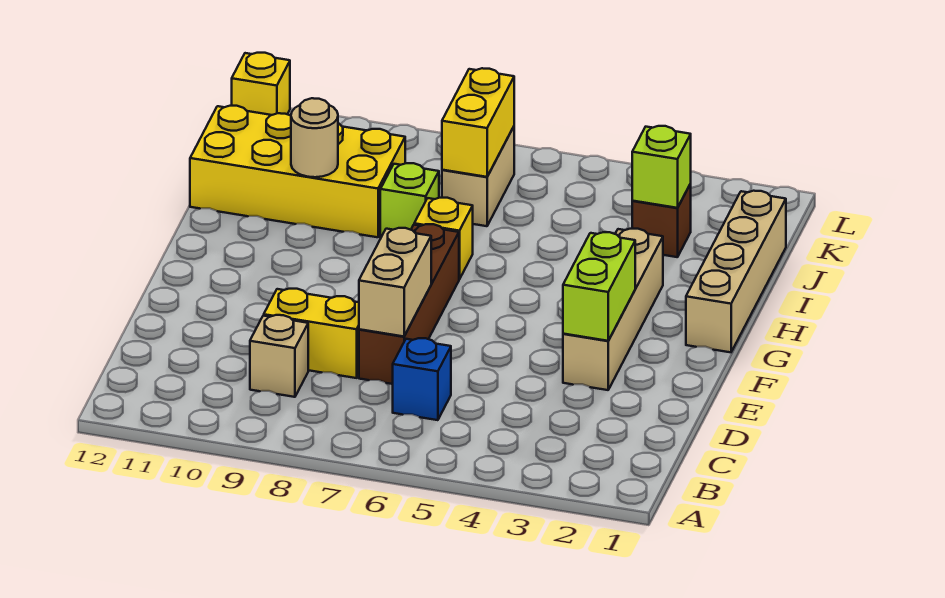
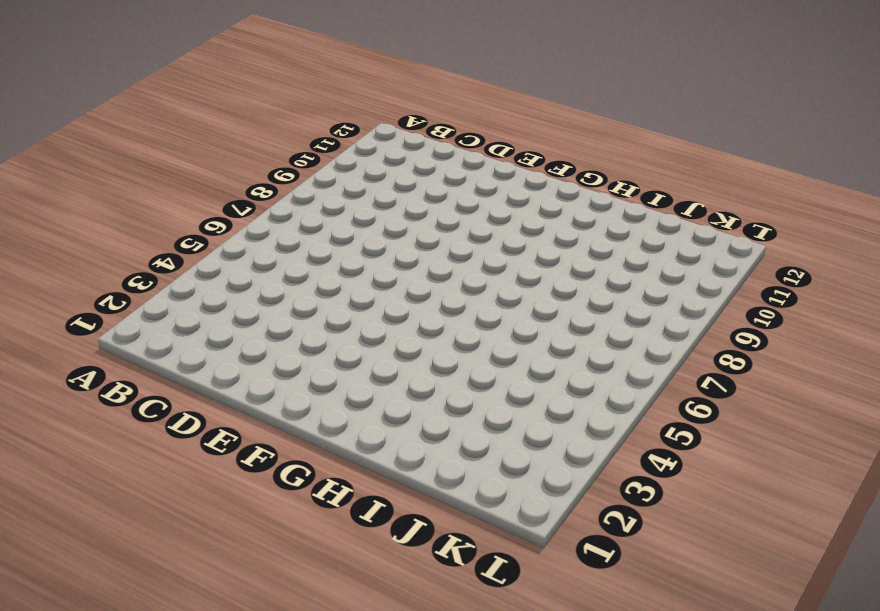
none -> blue brick C6 level 1
none -> tan brick C9 level 1
none -> brown brick D7:G7 level 1

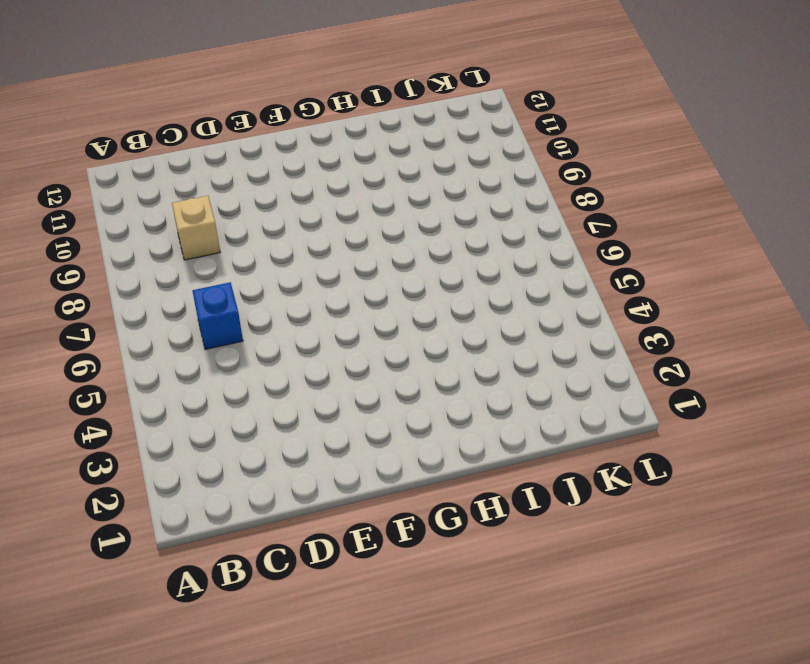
none -> brown brick D7:G7 level 1
none -> yellow brick D8:D9 level 1
none -> tan brick E3:H3 level 1

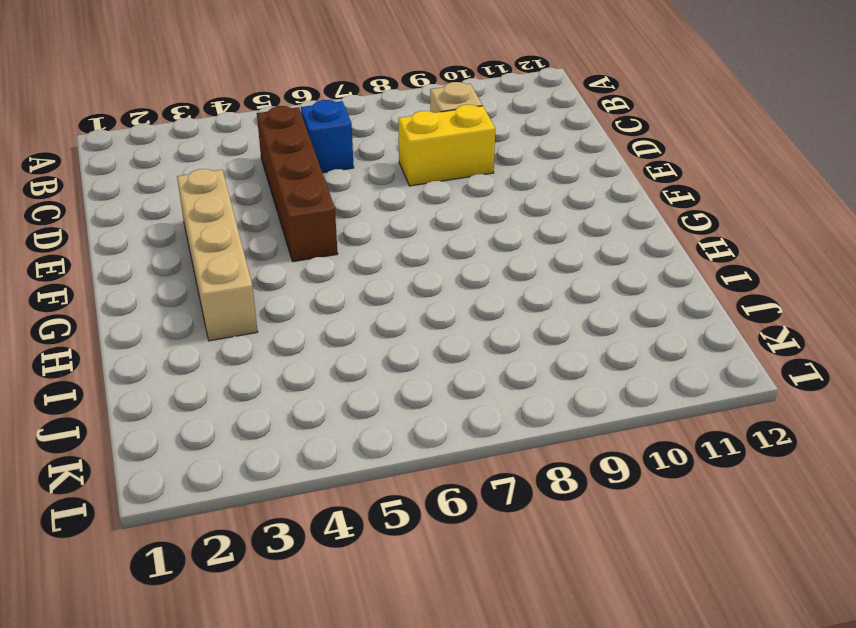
brown brick C5:F5 level 1 -> brown brick D7:G7 level 1
none -> tan brick G1:J1 level 1
none -> yellow brick H7 level 1
none -> lime brick I8 level 1

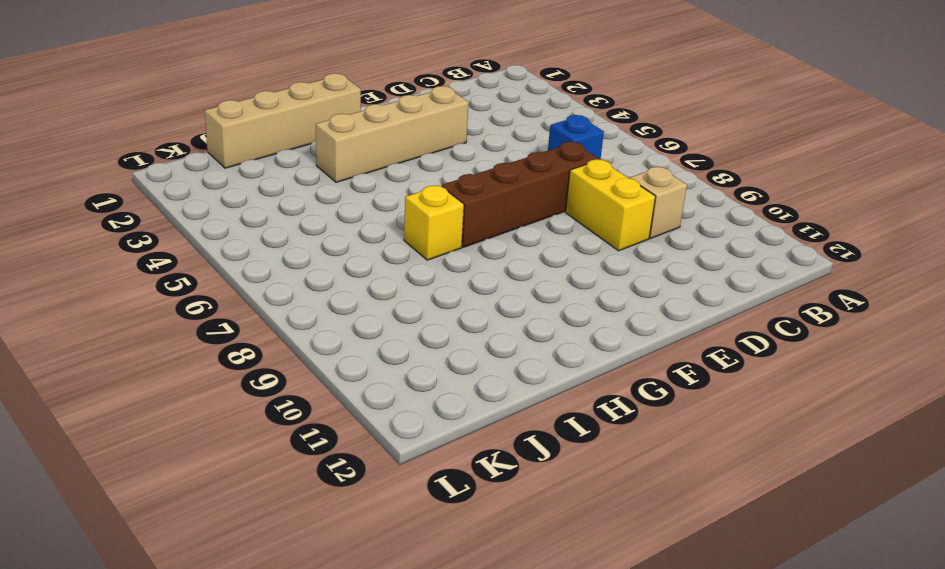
none -> lime brick I8 level 1
none -> yellow brick I9:J12 level 1
none -> brown brick J3 level 1

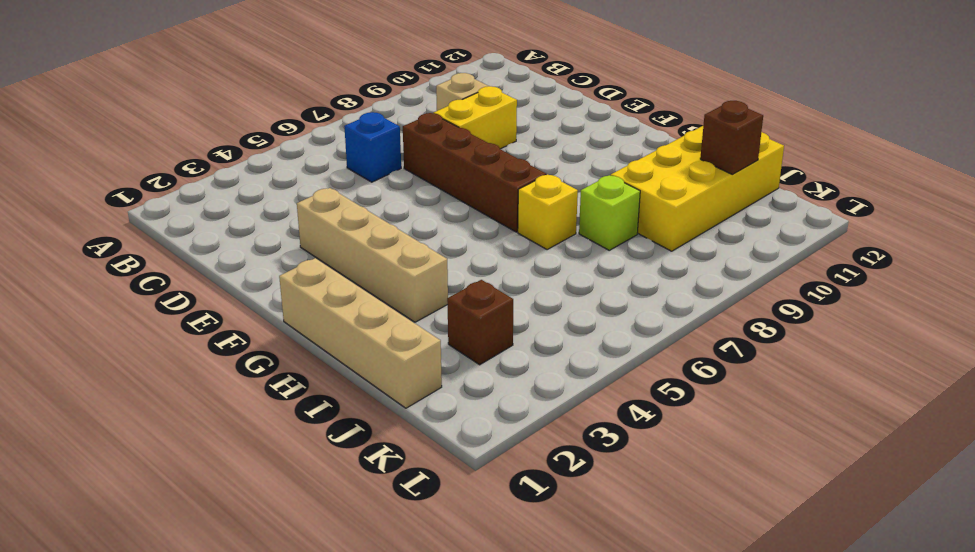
brown brick J11 level 2 -> none
none -> tan brick J7:K7 level 1
none -> yellow brick L12 level 1
none -> tan brick D7:E7 level 2

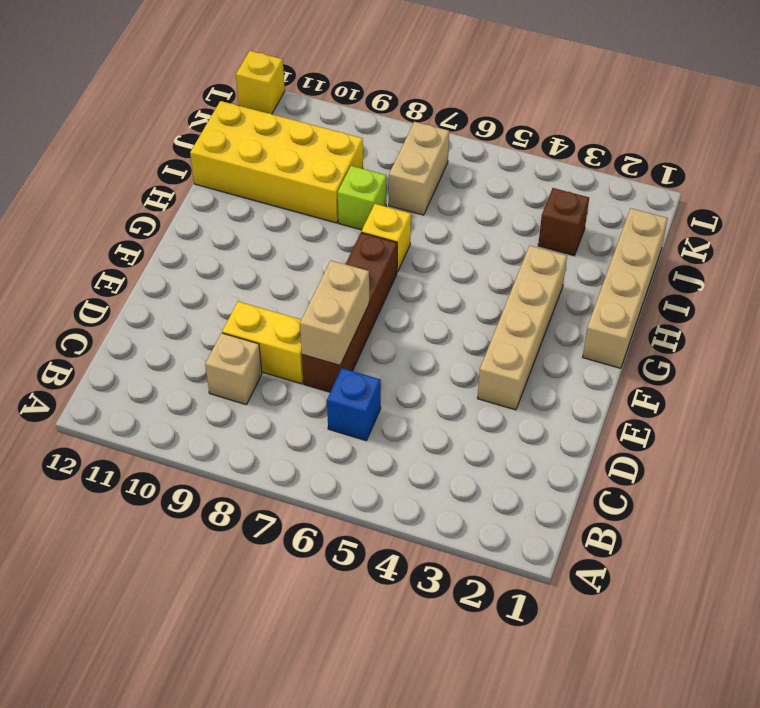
none -> lime brick E3:F3 level 2
none -> tan round brick I10 level 2
none -> lime brick J3 level 2

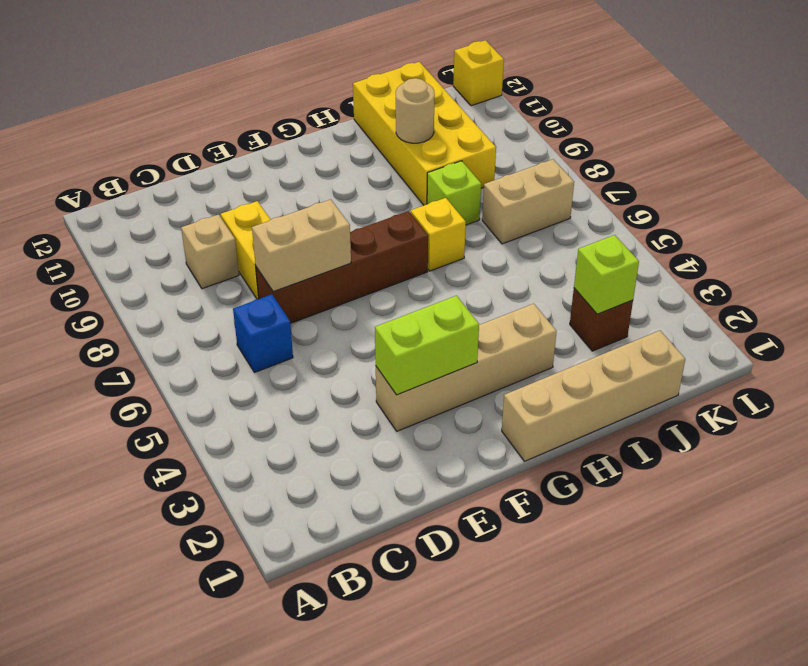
none -> yellow brick J7:K7 level 2

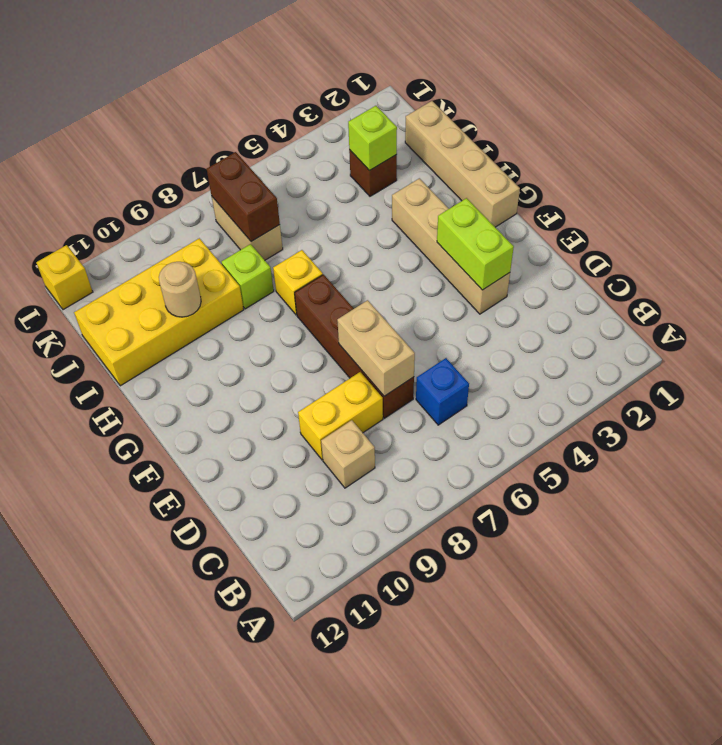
brown brick J7:K7 level 2 -> yellow brick J7:K7 level 2

